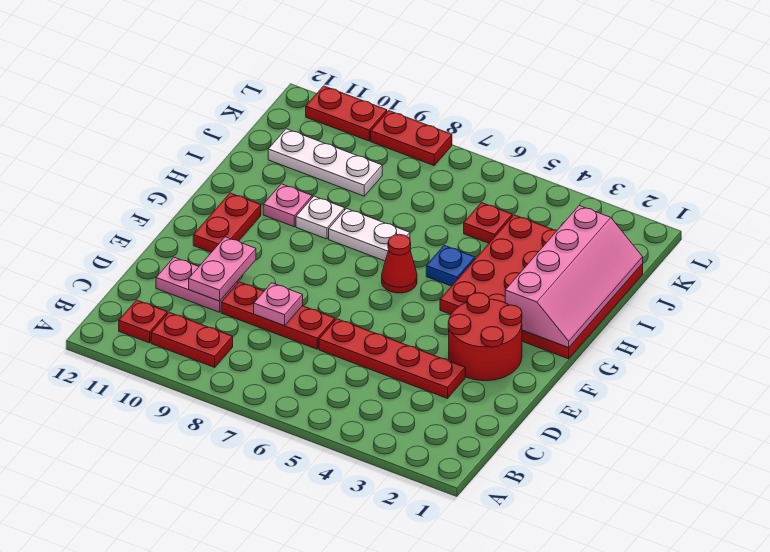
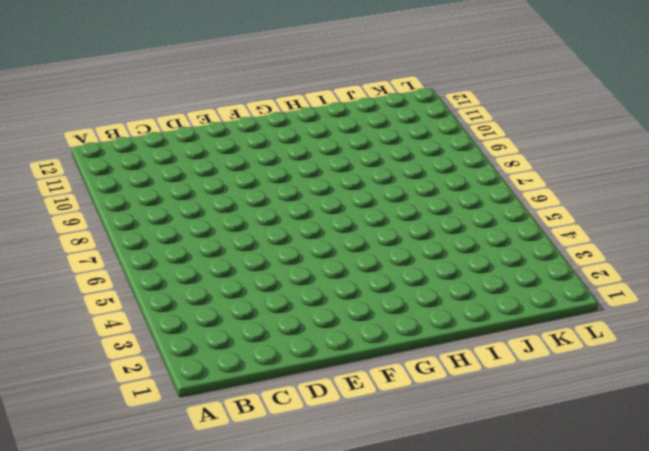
none -> red plate B9:B10 level 1
none -> red plate B11 level 1
none -> red plate D3:D6 level 1

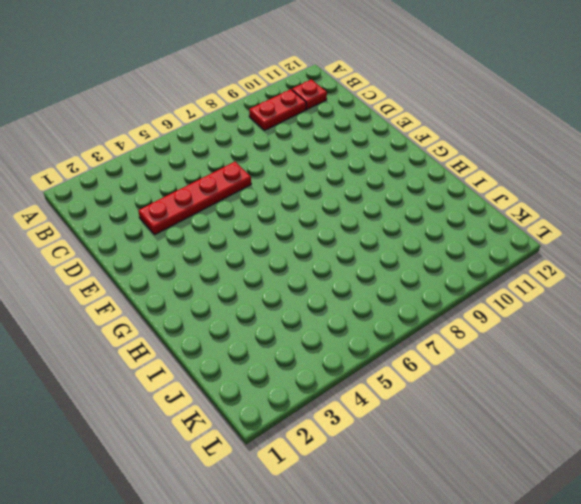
none -> red plate D7:D9 level 1
none -> pink plate D10:D11 level 1
none -> red round brick E2:F3 level 1

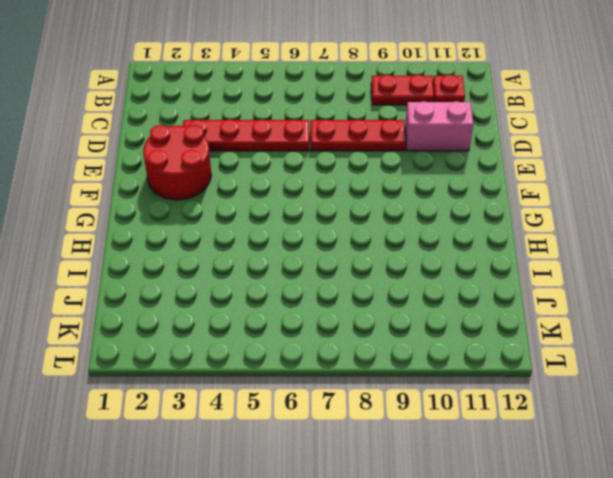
pink brick D10:D11 level 1 -> pink plate D10:D11 level 1
none -> red plate F11:G11 level 1
none -> red plate G1:J4 level 1
none -> red cone G6 level 1

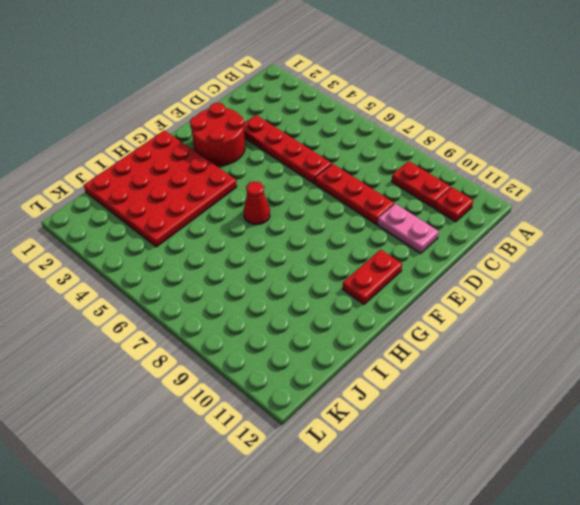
none -> blue plate H5 level 1
none -> white plate H7:H8 level 1
none -> white plate H9 level 1

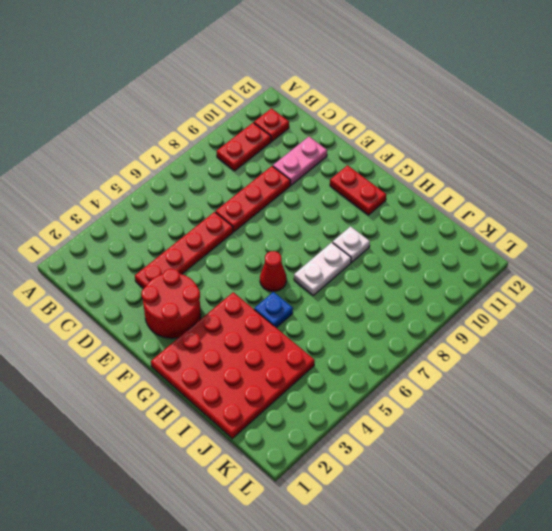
none -> pink plate H10 level 1
none -> red plate J5 level 1
none -> white plate J9:J11 level 1

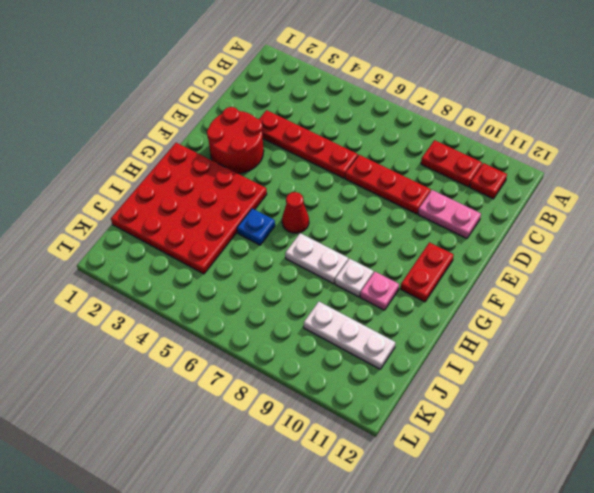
none -> red plate J5 level 1
none -> red plate L8:L9 level 1
none -> red plate L10:L11 level 1

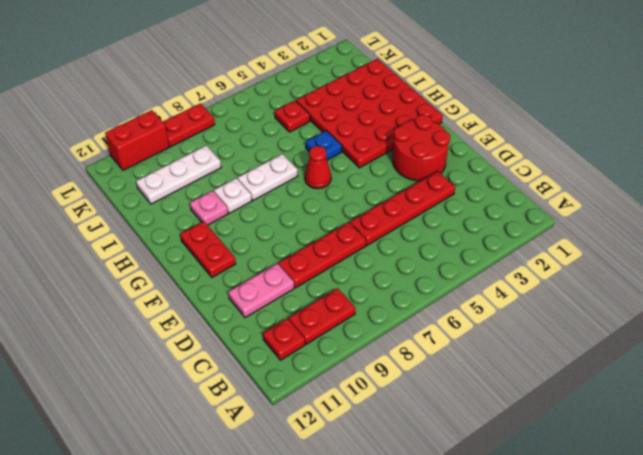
red brick L10:L11 level 1 -> red plate L10:L11 level 1
none -> pink plate D8 level 2
none -> pink plate D10:E10 level 2
none -> pink slope G1:J2 level 2 top 2

